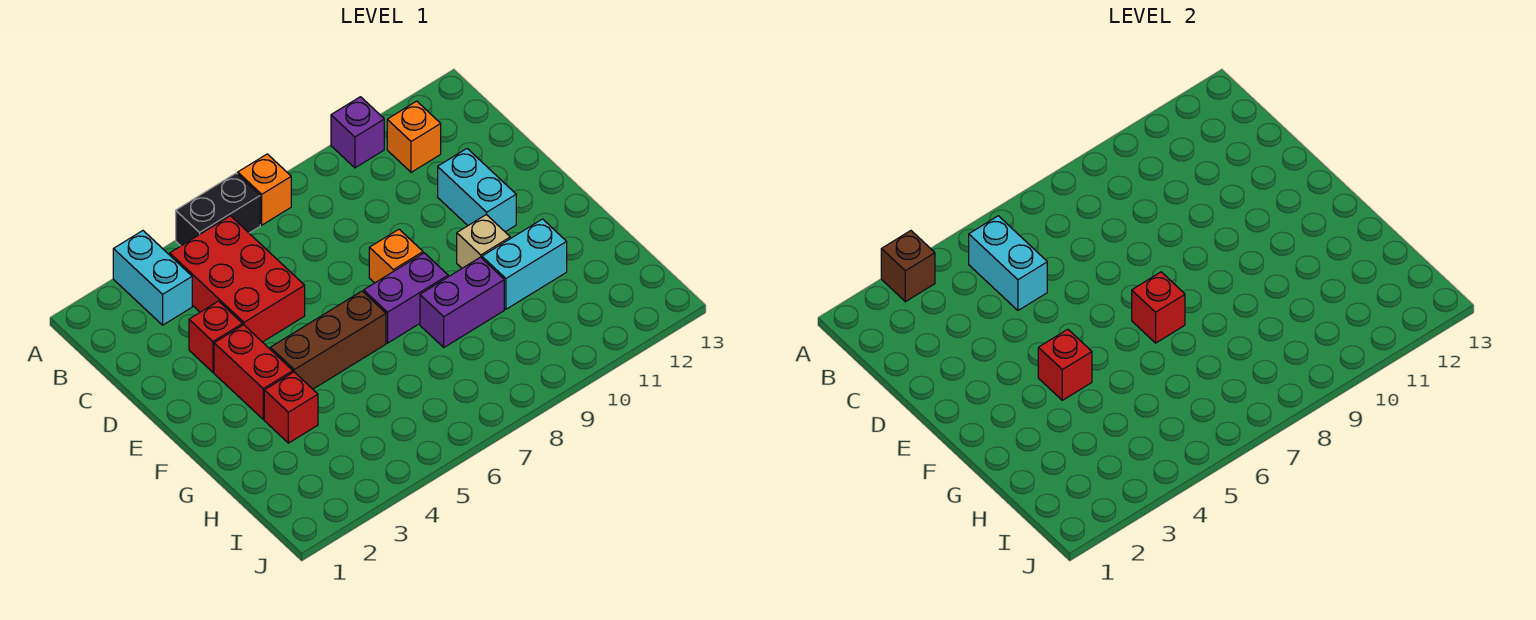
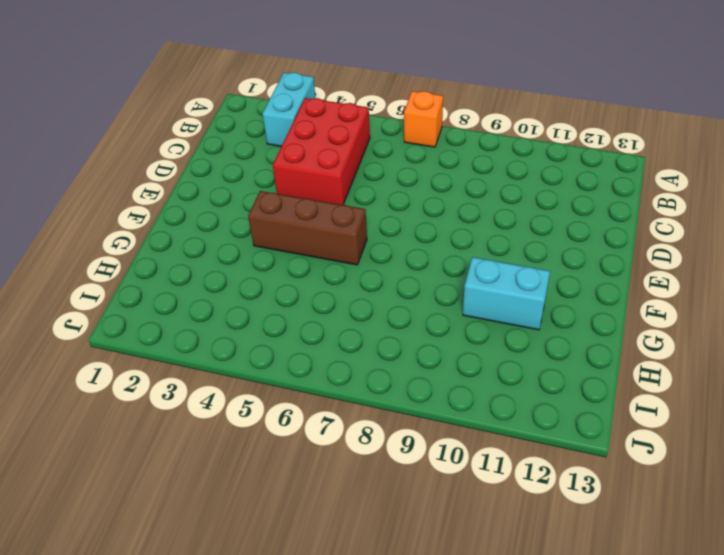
none -> black brick A5:A6 level 1
none -> purple brick A10 level 1
none -> orange brick B11 level 1

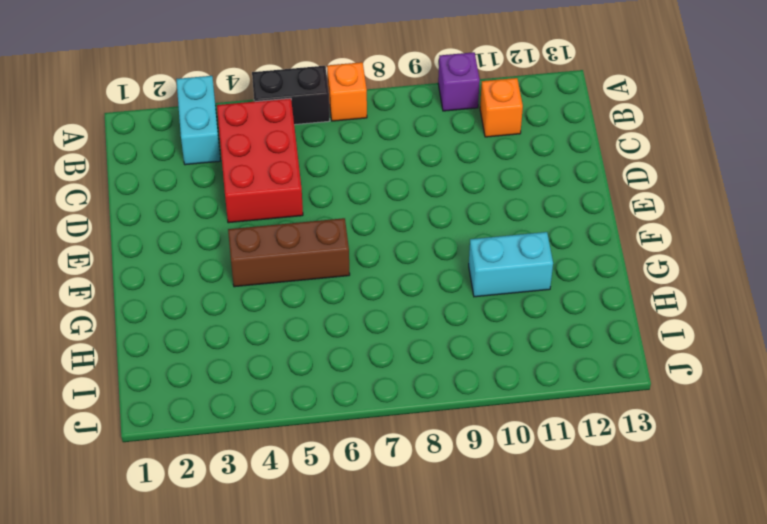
none -> red brick D3 level 1
none -> cyan brick D11:E11 level 1
none -> red brick E3:F3 level 1

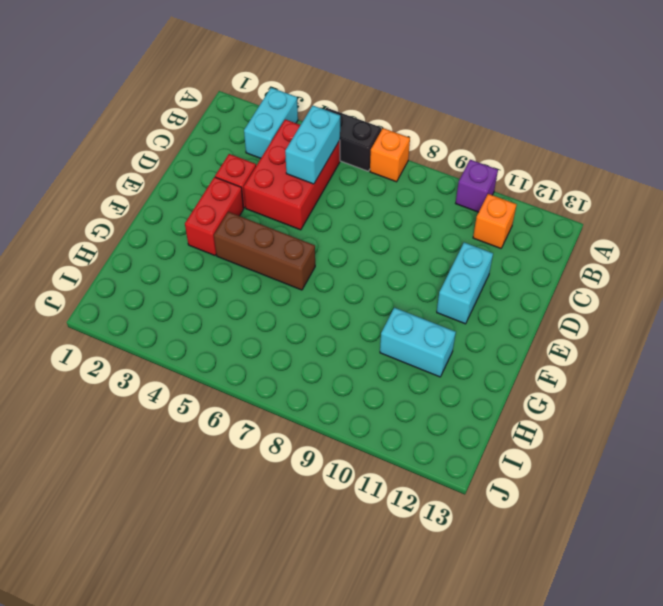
none -> orange brick E8 level 1
none -> purple brick F7:F8 level 1
none -> tan brick F10 level 1

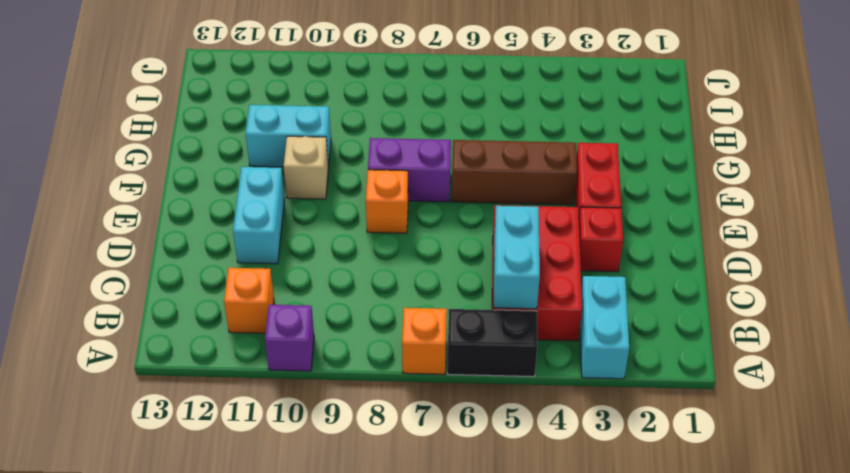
none -> red brick G3 level 1
none -> purple brick G8:G9 level 1
none -> brown brick A3 level 2

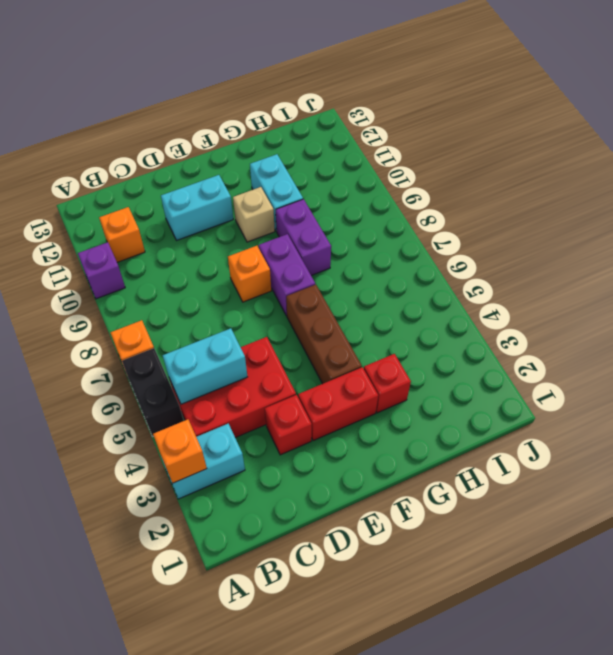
orange brick A3 level 2 -> brown brick A3 level 2
none -> red brick F4 level 2
none -> red brick F7 level 2

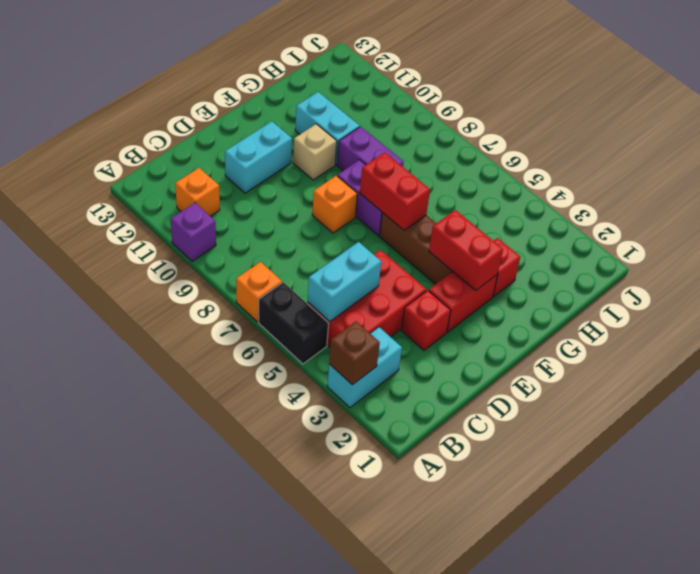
red brick F3:F4 level 2 -> red brick F4 level 2
red brick F6:F7 level 2 -> red brick F7 level 2

